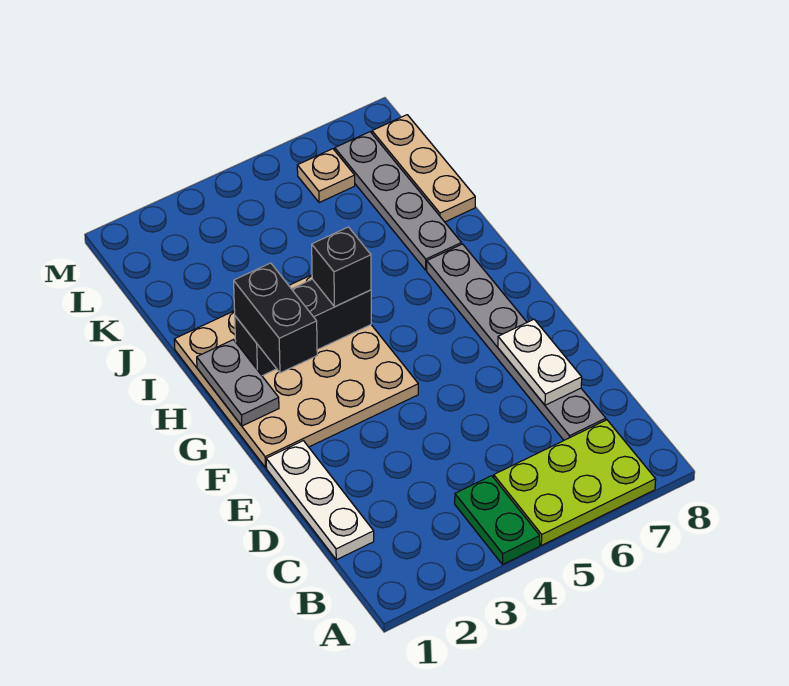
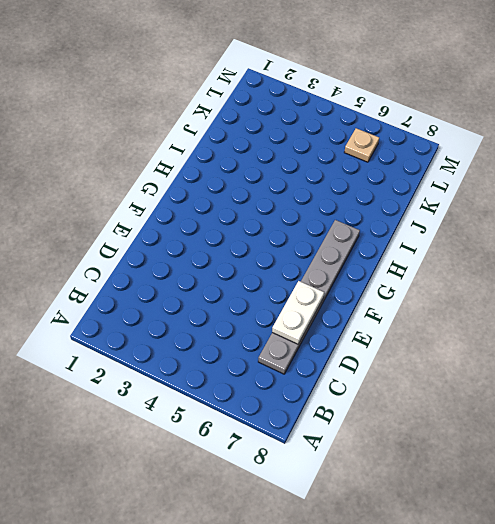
none -> green plate A4:B4 level 1
none -> lime plate A5:B7 level 1
none -> white plate C1:E1 level 1

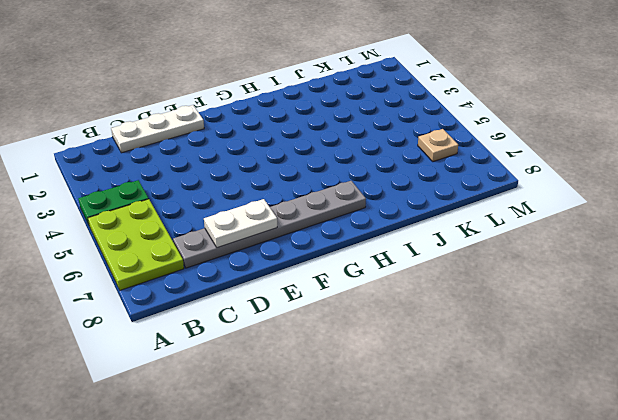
none -> tan plate F1:I4 level 1
none -> grey plate I7:L7 level 1
none -> tan plate J8:L8 level 1

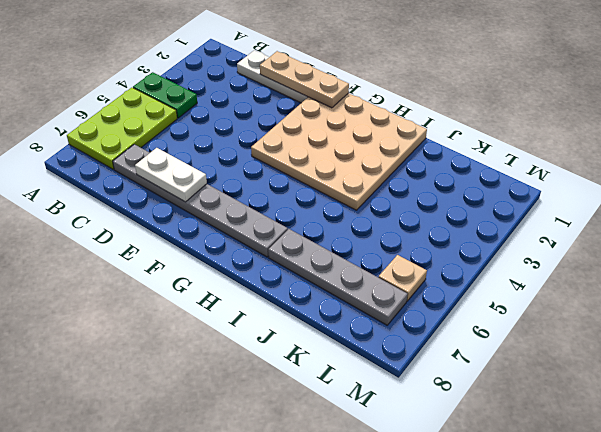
tan plate D1:F1 level 2 -> tan plate J8:L8 level 1
none -> grey plate G1:H1 level 2
none -> black brick H2:H4 level 2
none -> black brick G2:H2 level 3

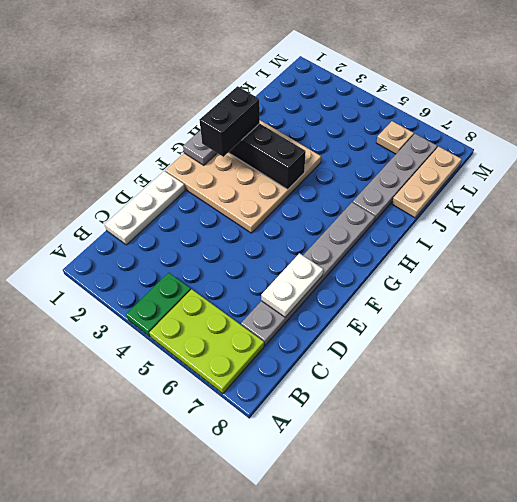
none -> black brick H4 level 3

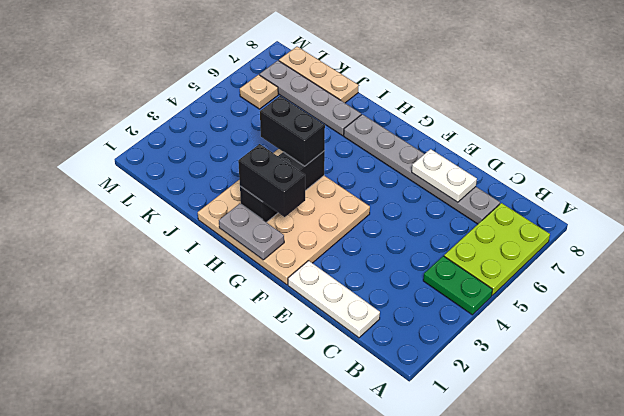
black brick H4:I4 level 3 -> black brick H4 level 3

